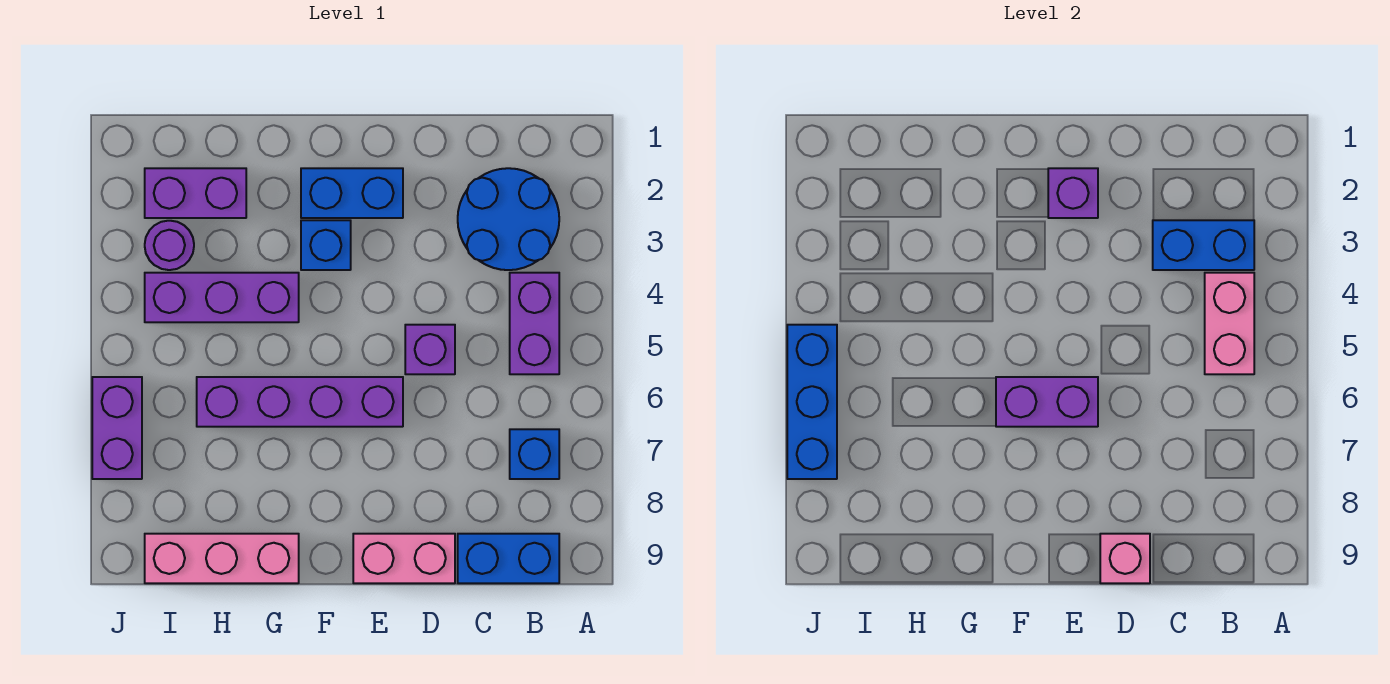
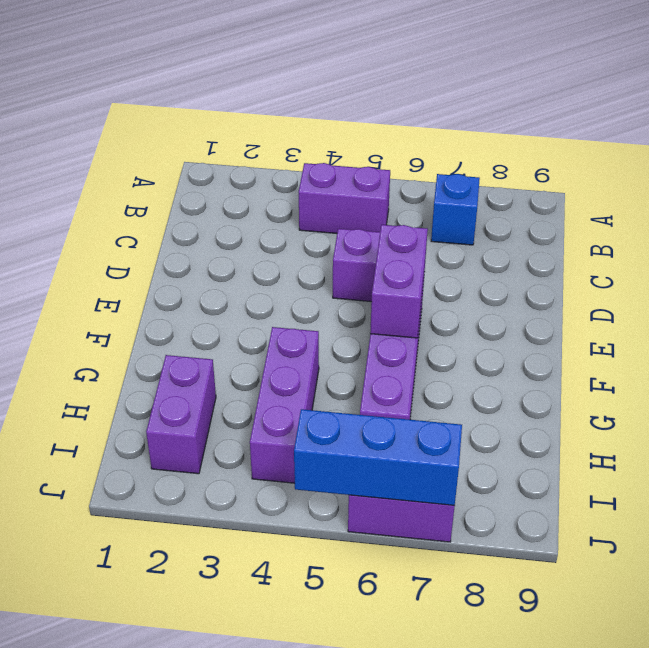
none -> blue round brick B2:C3 level 1
none -> blue brick B9:C9 level 1
none -> pink brick D9:E9 level 1

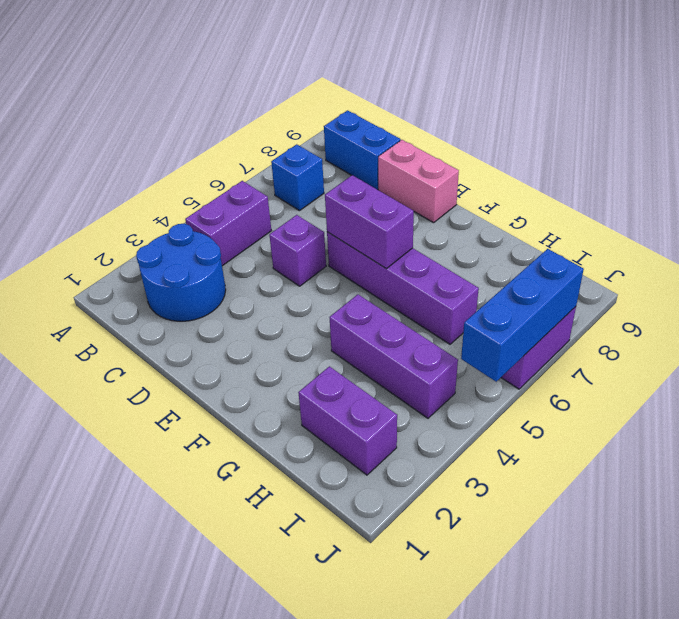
none -> blue brick E2:F2 level 1
none -> blue brick F3 level 1
none -> pink brick G9:I9 level 1

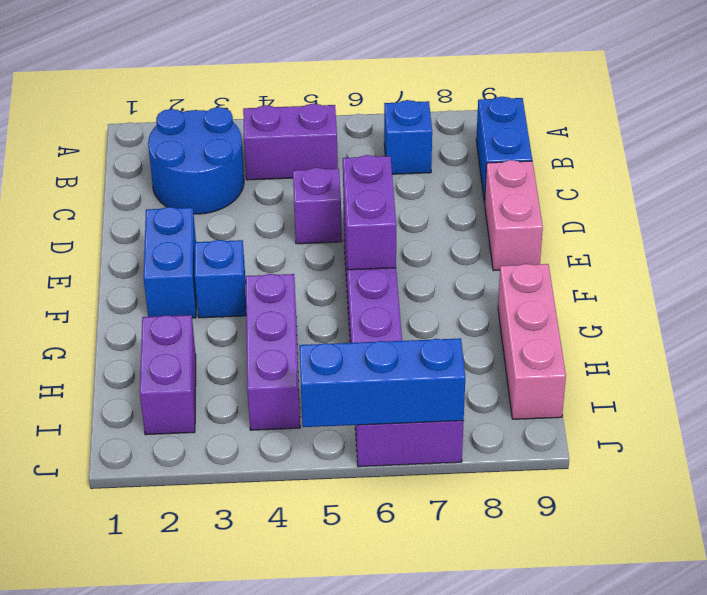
none -> purple round brick I3 level 1
none -> blue brick B3:C3 level 2
none -> pink brick B4:B5 level 2

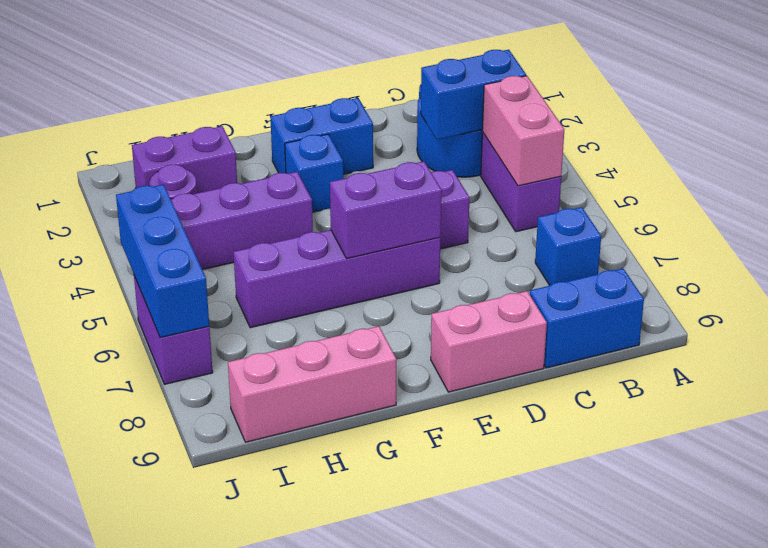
none -> pink brick D9 level 2
none -> purple brick E2 level 2

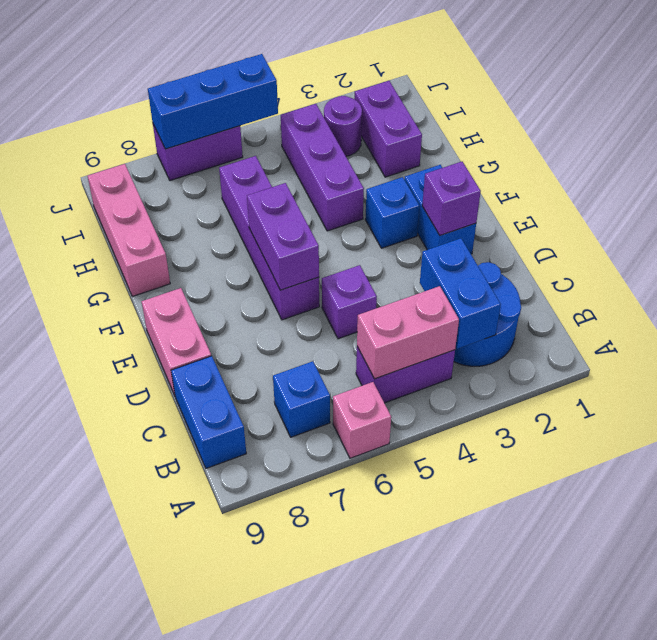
pink brick A6 level 1 -> pink brick D9 level 2

